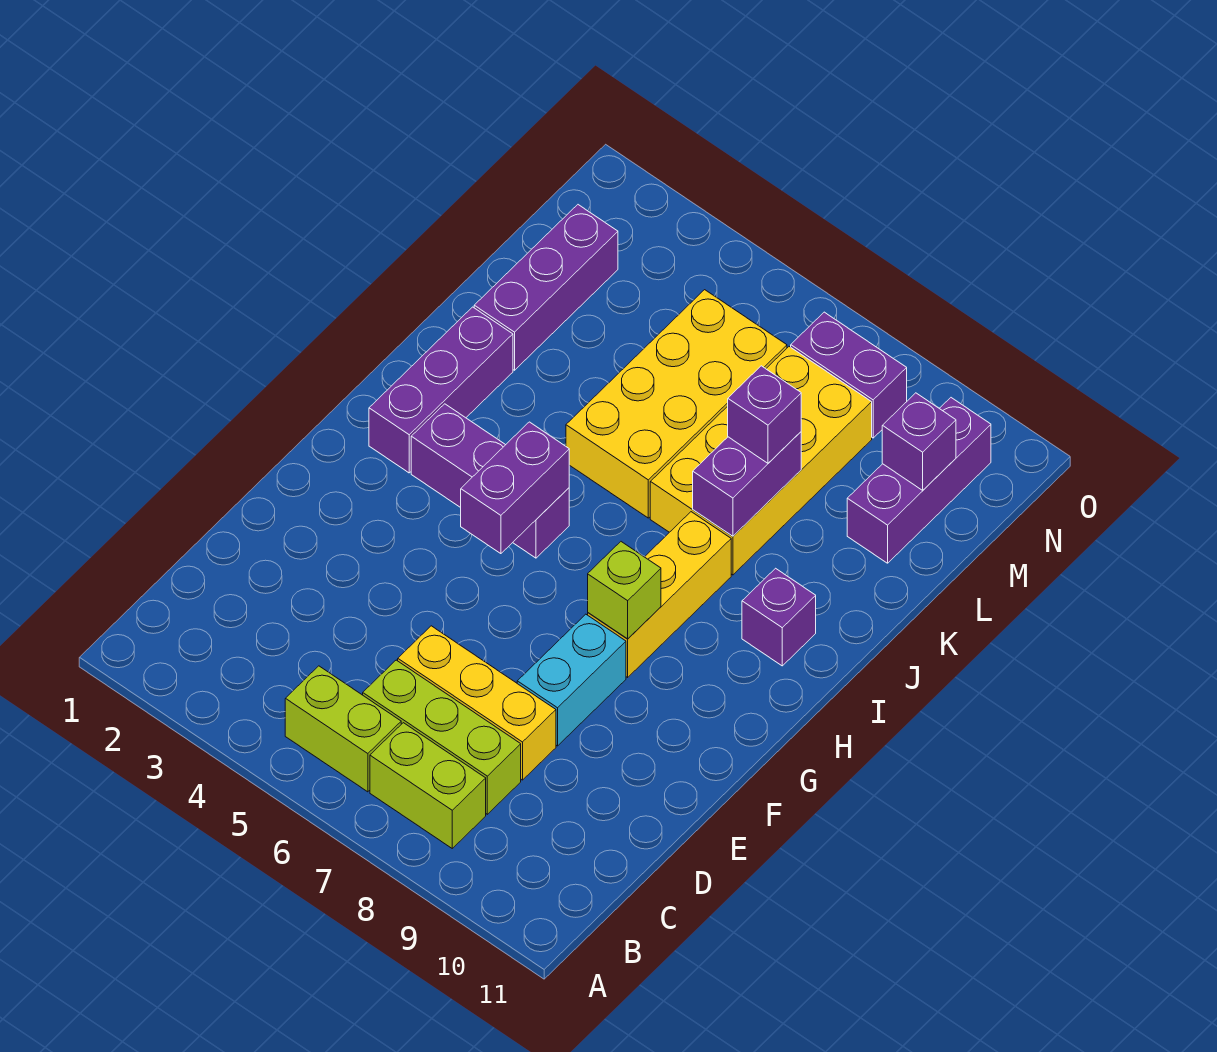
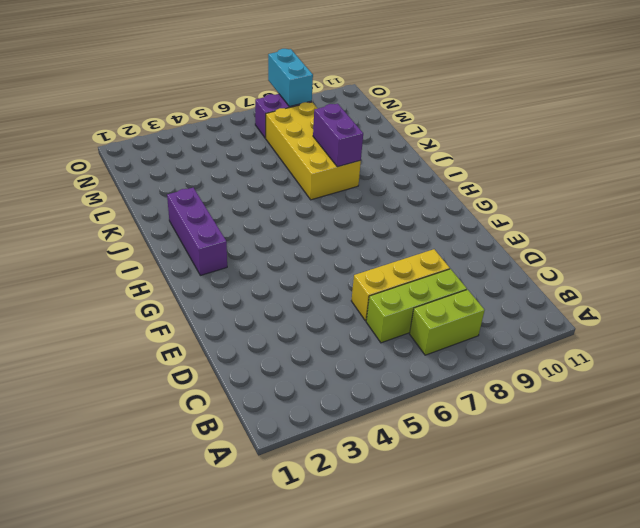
cyan brick N8:O8 level 2 -> cyan brick E8:F8 level 1
none -> lime brick B5:B6 level 1
none -> yellow brick G8:I8 level 1
none -> purple brick H3:H5 level 1

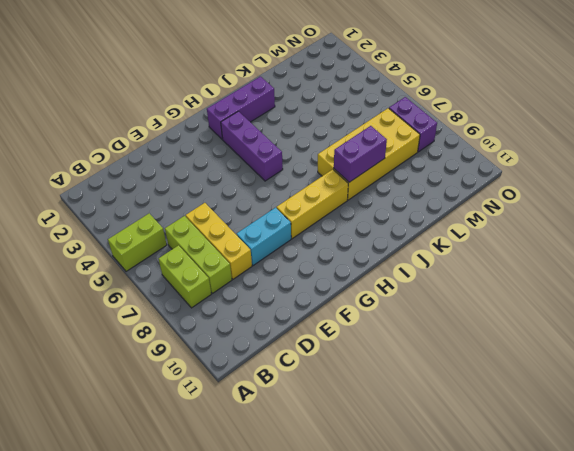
lime brick A5:B5 level 1 -> lime brick B5:B6 level 1
none -> purple brick I10 level 1
none -> yellow brick J5:M6 level 1
none -> purple brick K2:M2 level 1

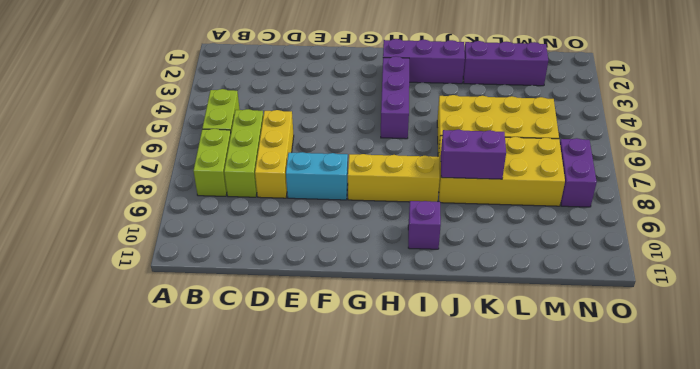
none -> purple brick L10:N10 level 1
none -> purple brick G5:H5 level 2
none -> lime brick G8 level 2

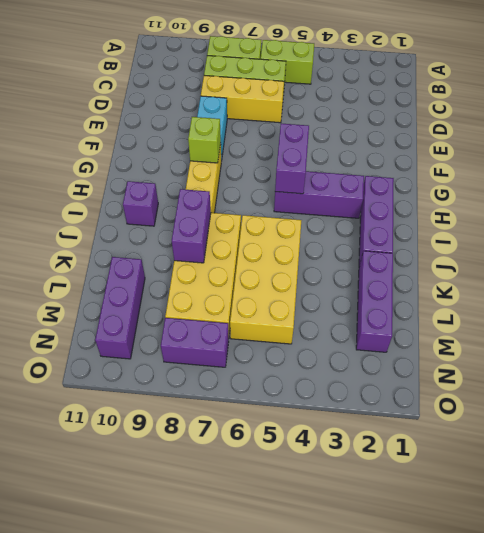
none -> purple brick M10 level 2
none -> purple brick K8 level 3

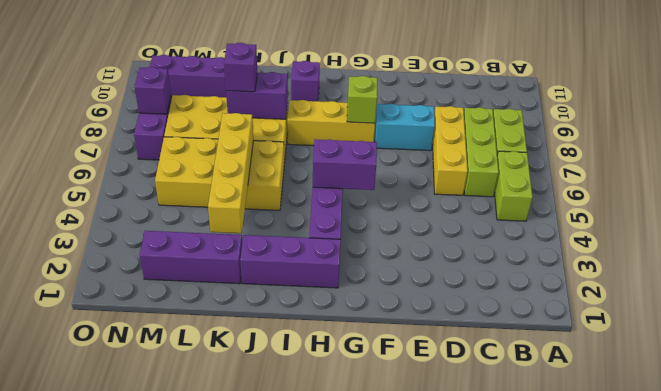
yellow brick K3:K6 level 2 -> none
purple brick N8 level 2 -> purple brick M10 level 2

